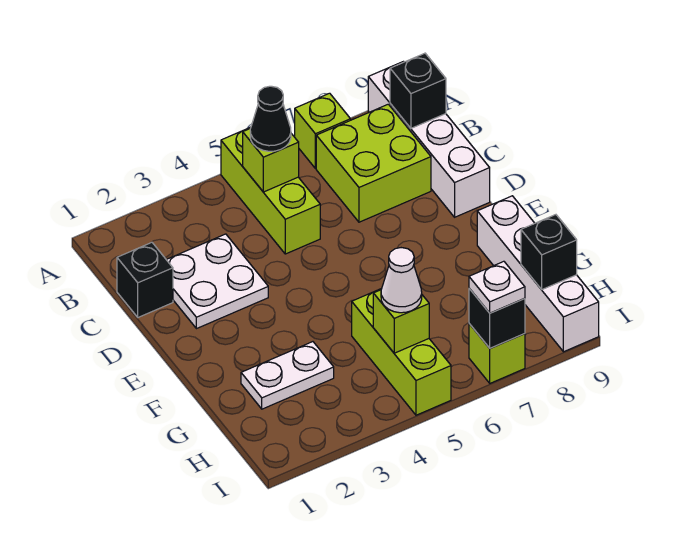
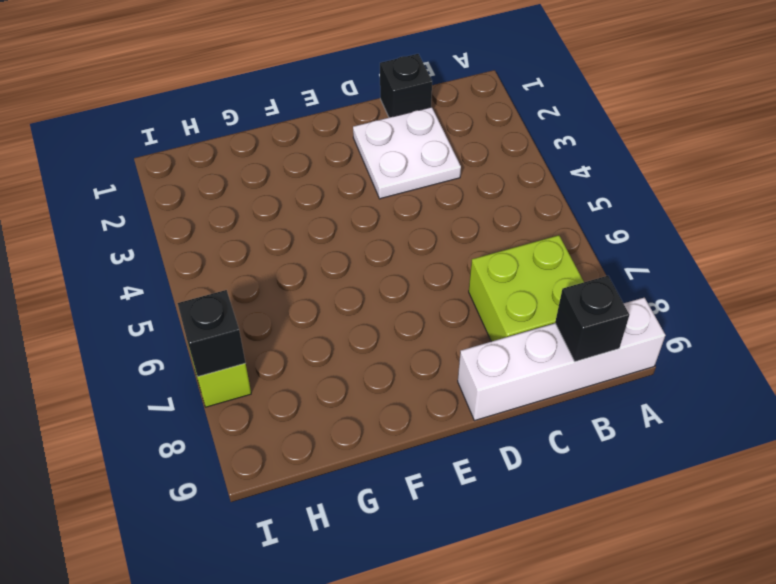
none -> lime brick A5:C5 level 1
none -> lime brick A7 level 1
none -> white brick F9:I9 level 1

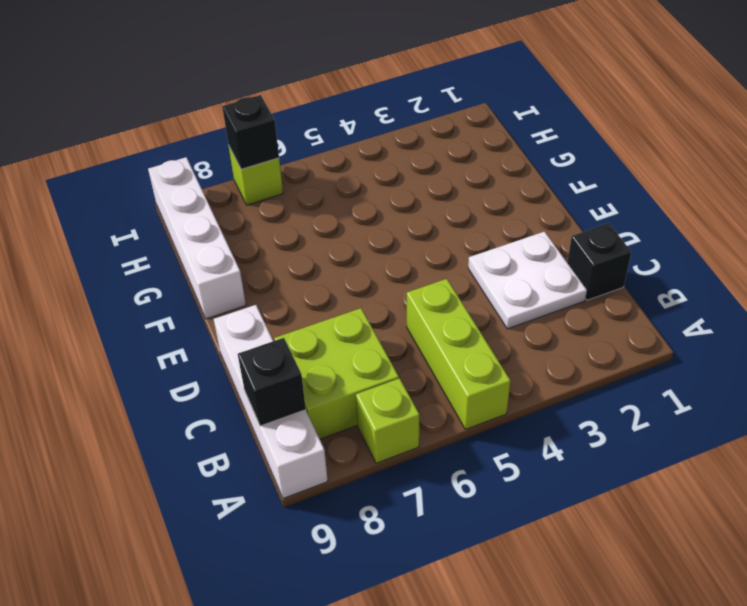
none -> white plate G2:G3 level 1
none -> lime brick G5:I5 level 1
none -> lime brick B5 level 2

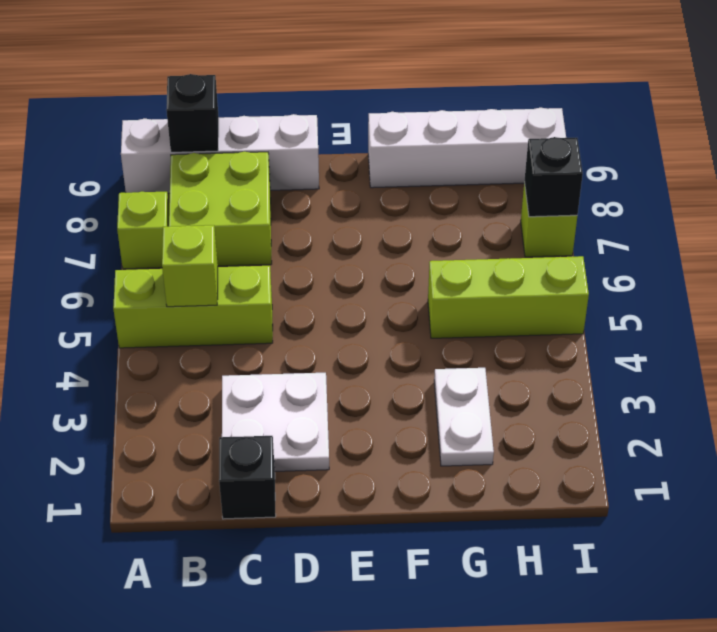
none -> lime brick H5 level 2
none -> black brick H9 level 2
none -> black cone B5 level 3

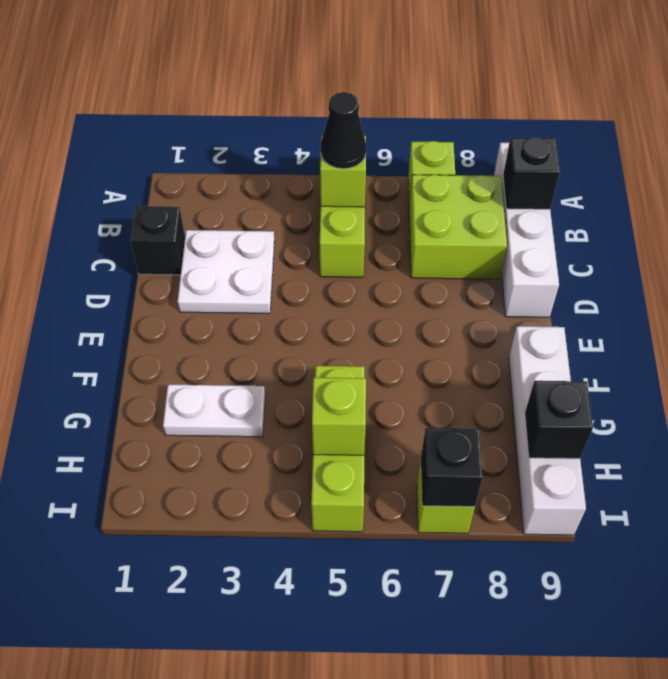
none -> white cone H5 level 3
none -> white plate I7 level 3

